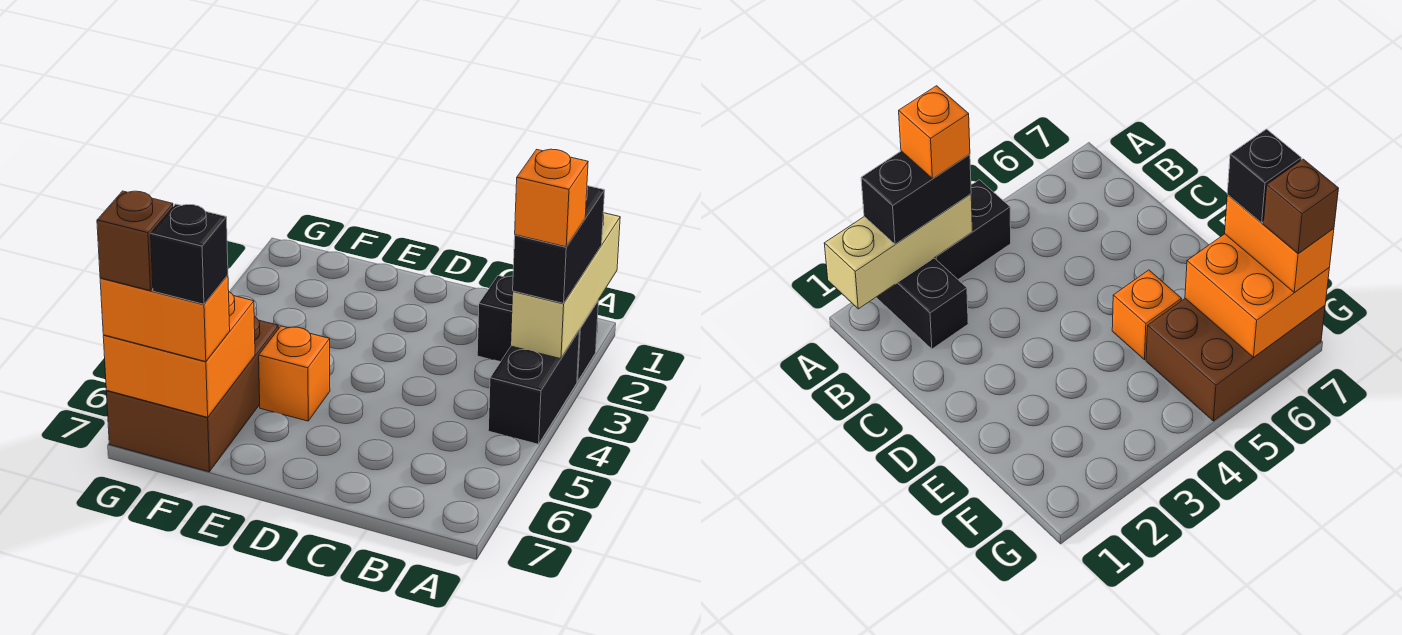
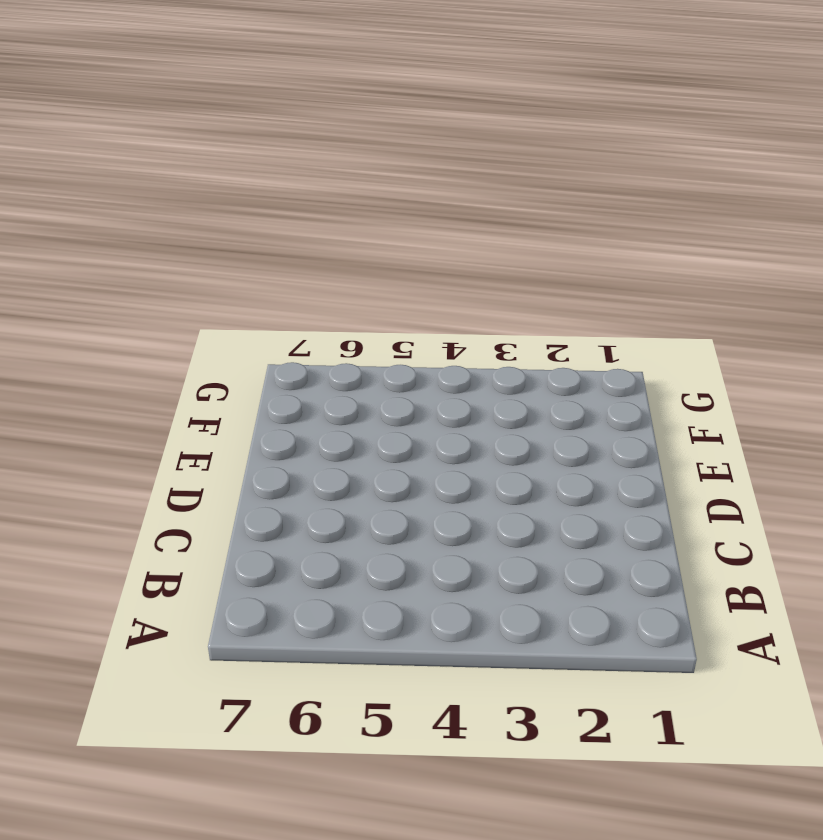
none -> black brick A2:B2 level 1
none -> black brick A3:A4 level 1

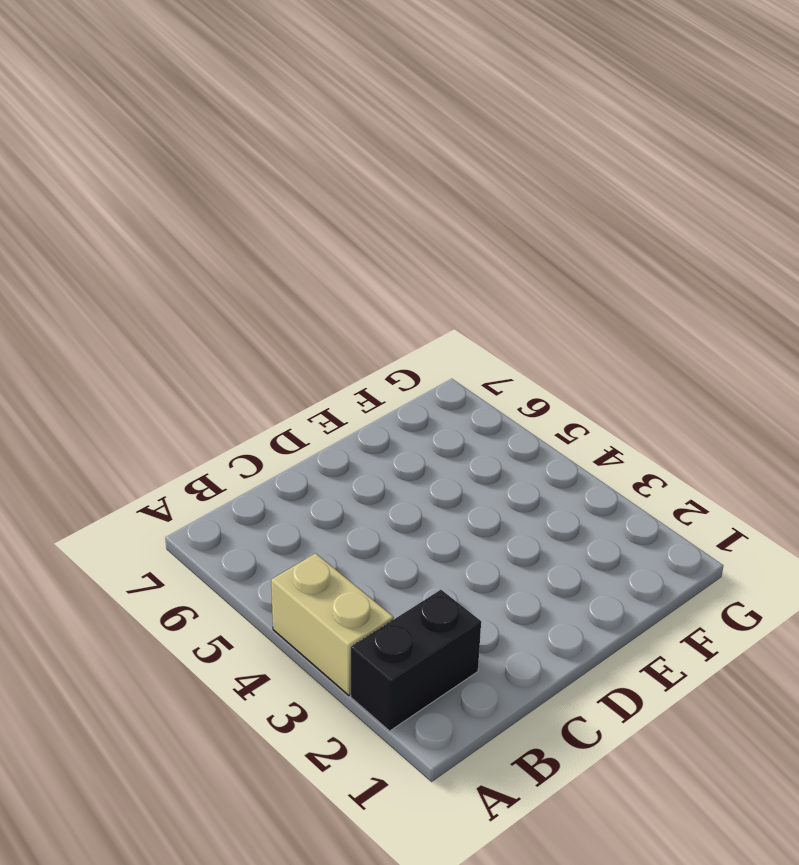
tan brick A3:A4 level 1 -> black brick A3:A4 level 1
none -> orange brick E5 level 1
none -> brown brick F5:G7 level 1

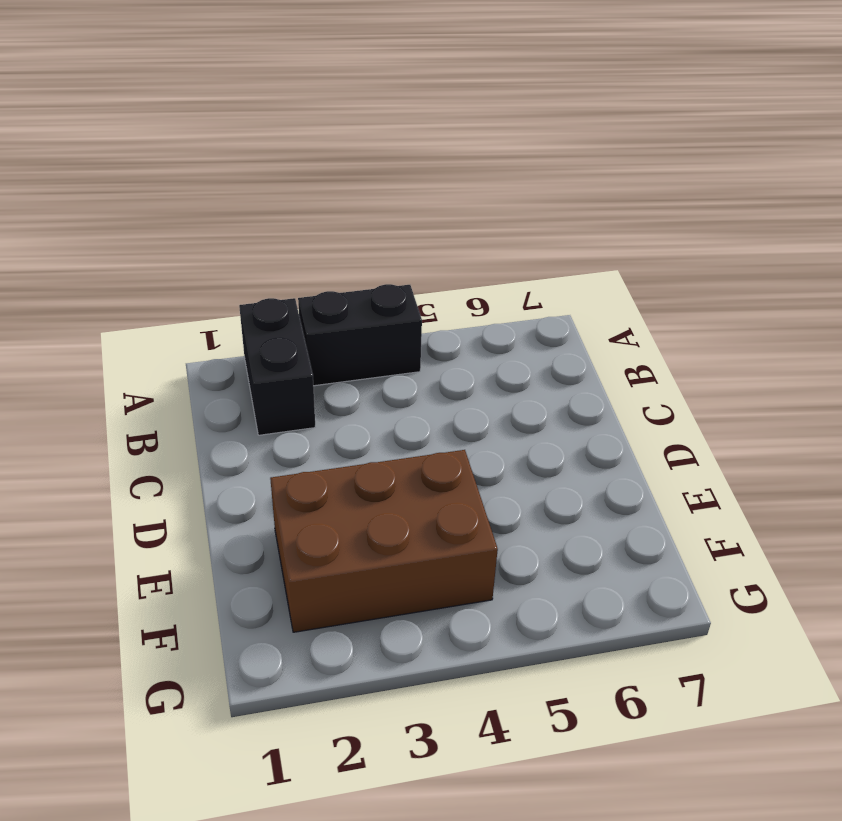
brown brick E2:F4 level 1 -> brown brick F5:G7 level 1
none -> orange brick E5 level 1
none -> tan brick A1:A3 level 2

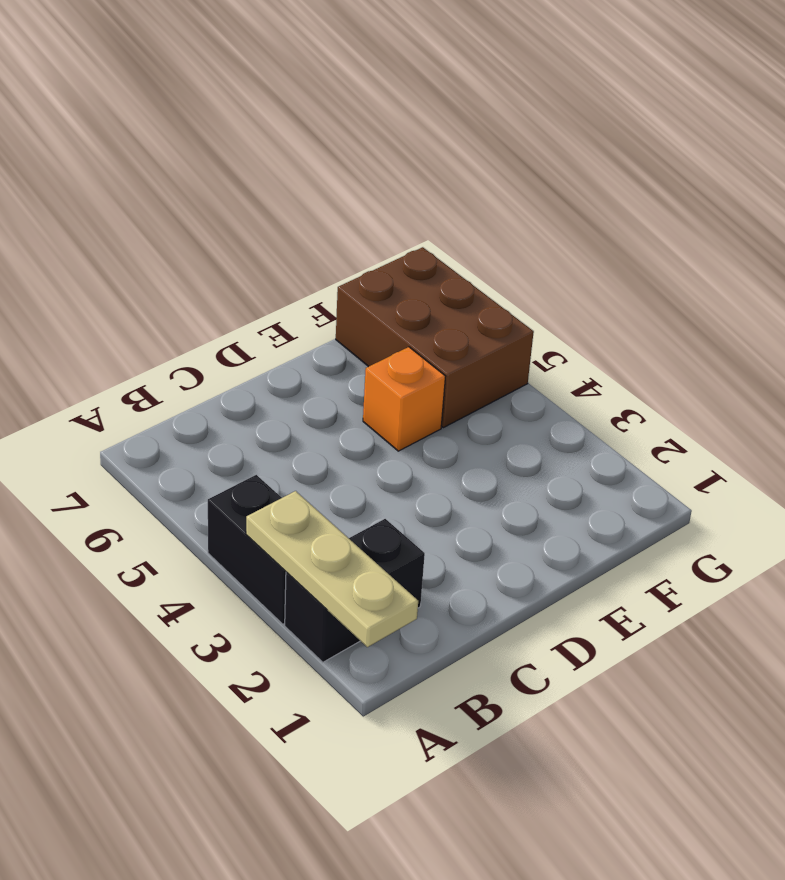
tan plate A1:A3 level 2 -> tan brick A1:A3 level 2
none -> orange brick F6:G7 level 2
none -> black brick A2:A3 level 3

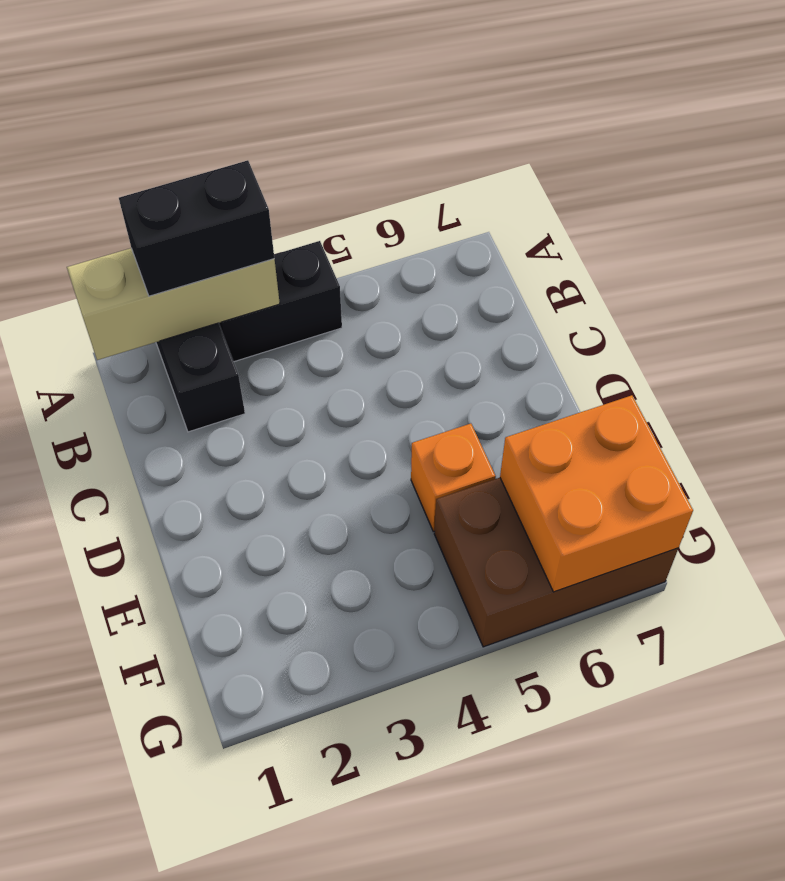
none -> orange brick F7:G7 level 3
none -> orange brick A3 level 4

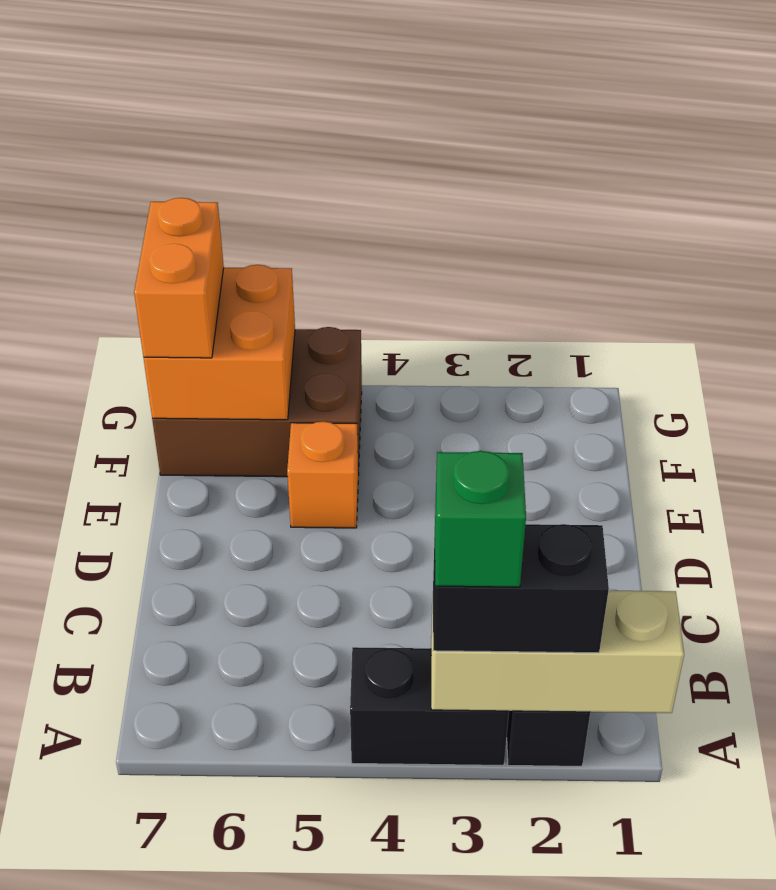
green brick A3 level 4 -> orange brick A3 level 4
none -> black brick F7 level 4
none -> brown brick G7 level 4

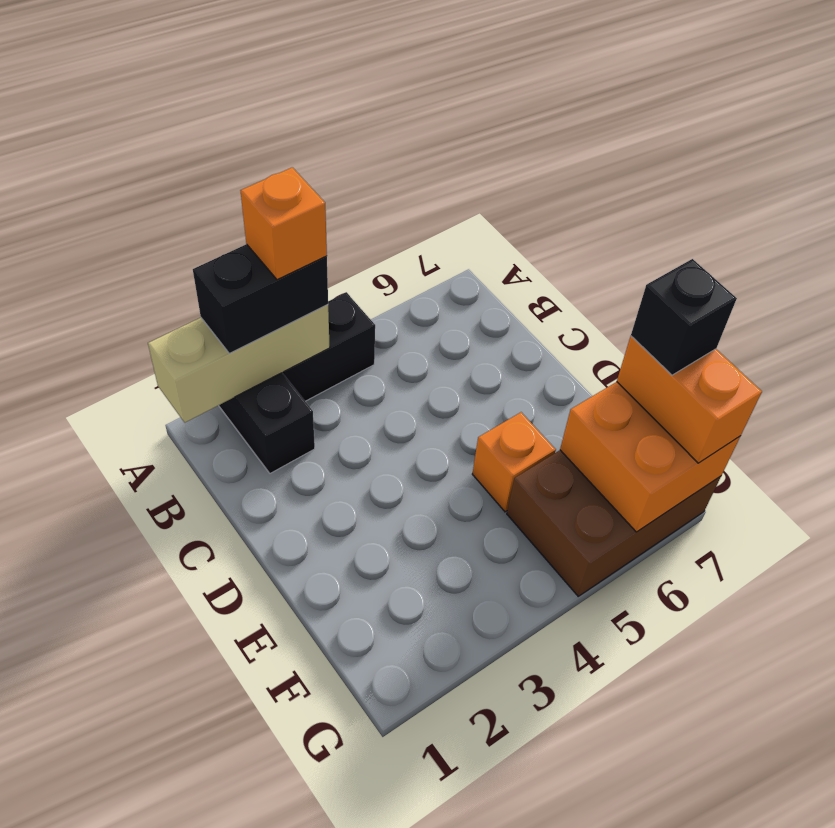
none -> brown brick G7 level 4

